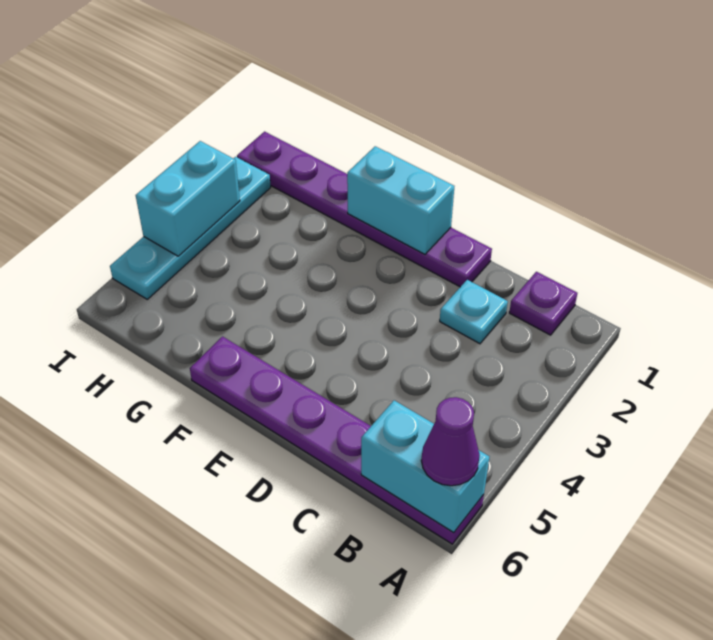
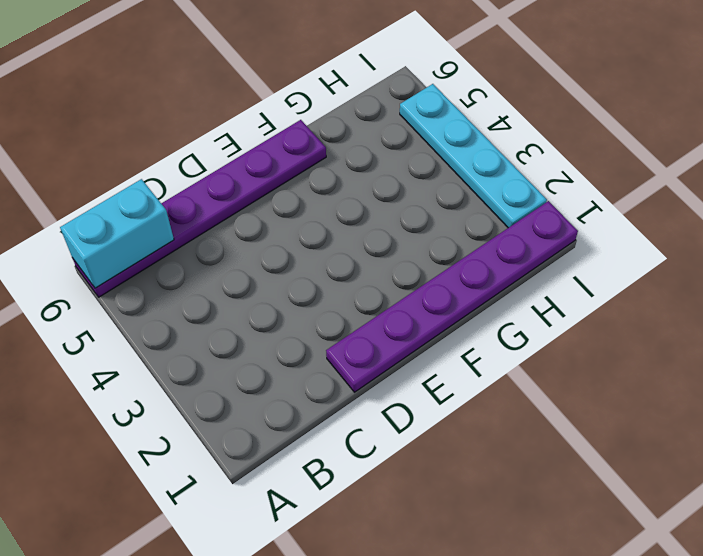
none -> purple plate B1 level 1
none -> cyan plate C2 level 1

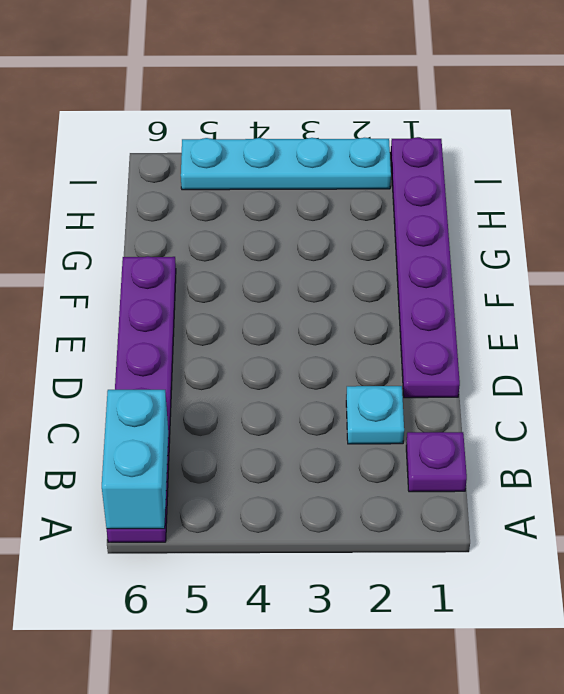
none -> cyan brick E1:F1 level 2
none -> cyan brick I3:I4 level 2

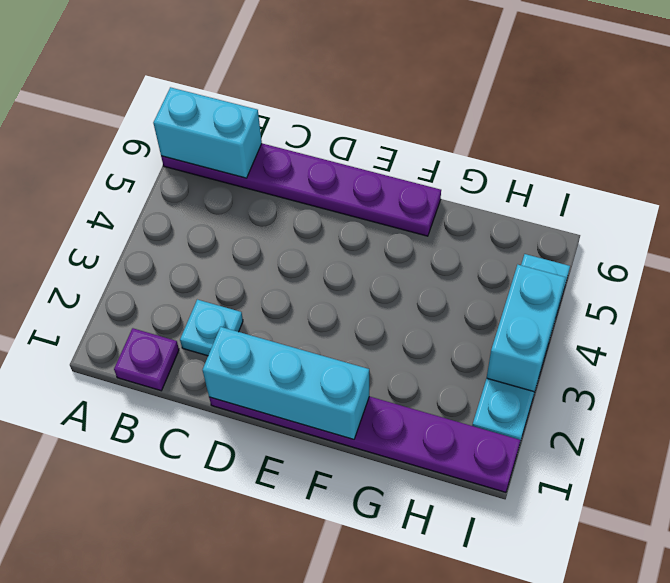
cyan brick D1:F1 level 2 -> cyan brick E1:F1 level 2
none -> purple cone A6 level 3

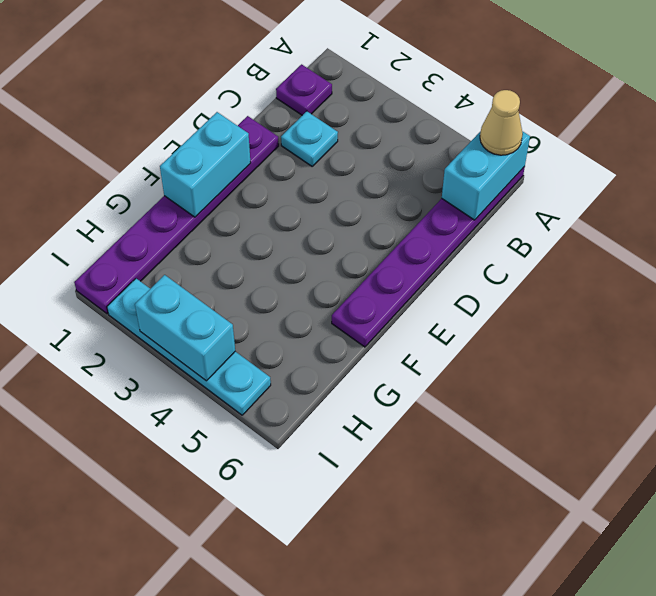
tan cone A6 level 3 -> purple cone A6 level 3

